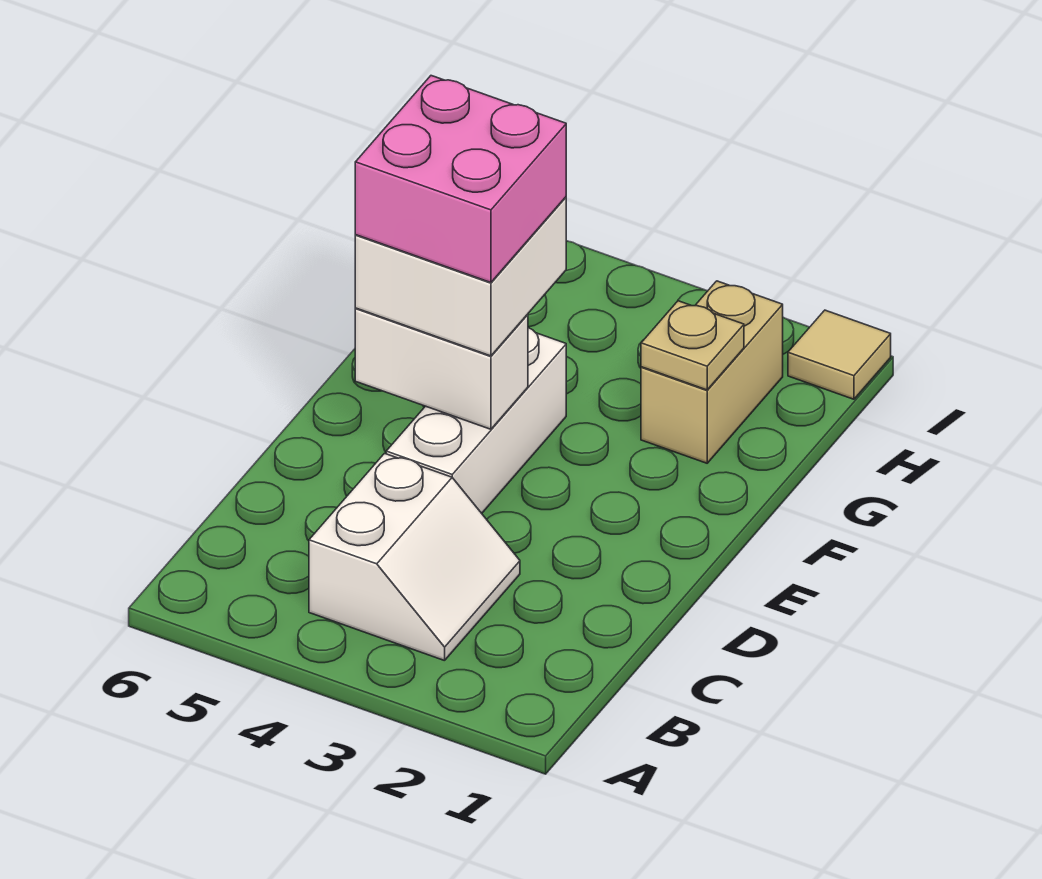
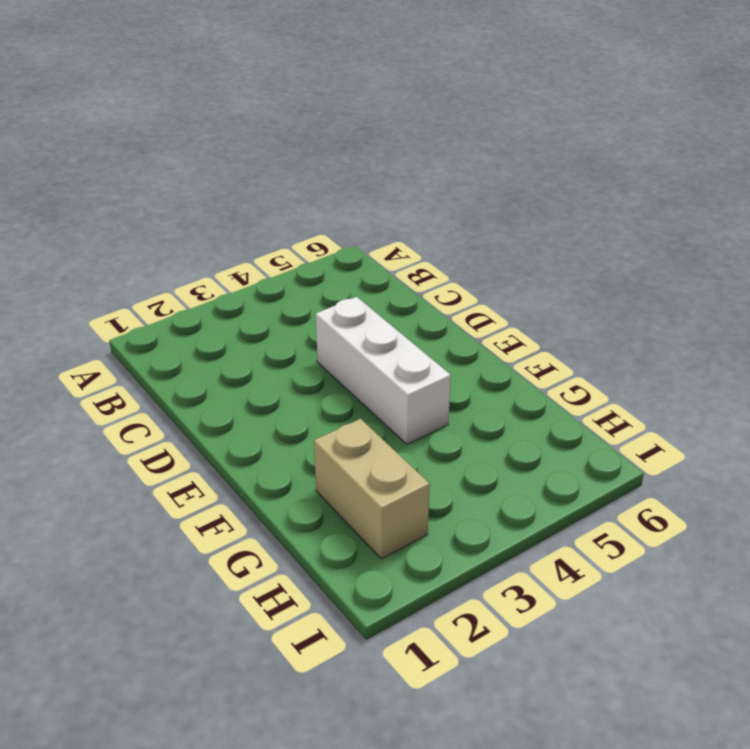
none -> white slope B3:C4 level 1 top 4
none -> tan tile I1 level 1

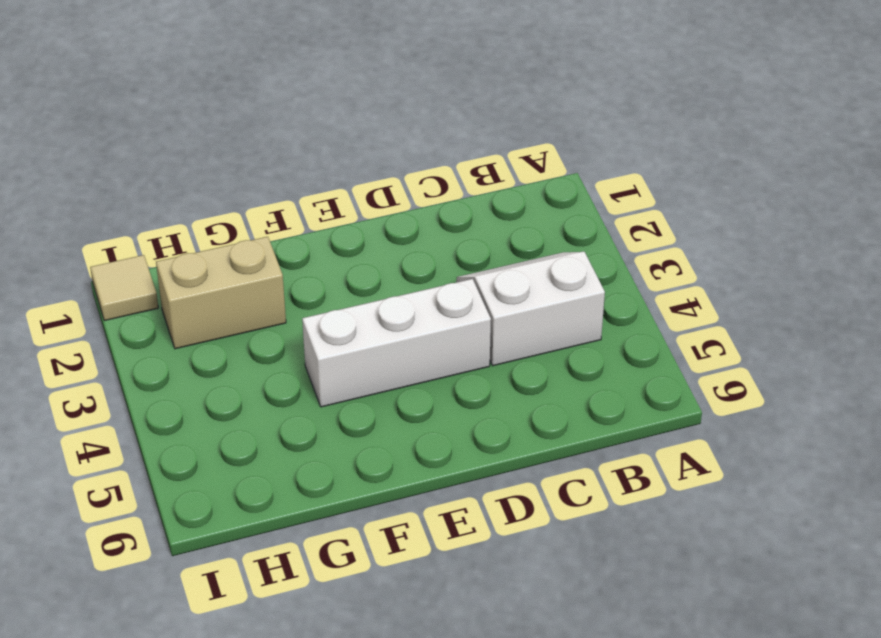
none -> white brick E4:E5 level 2
none -> tan plate G2 level 2

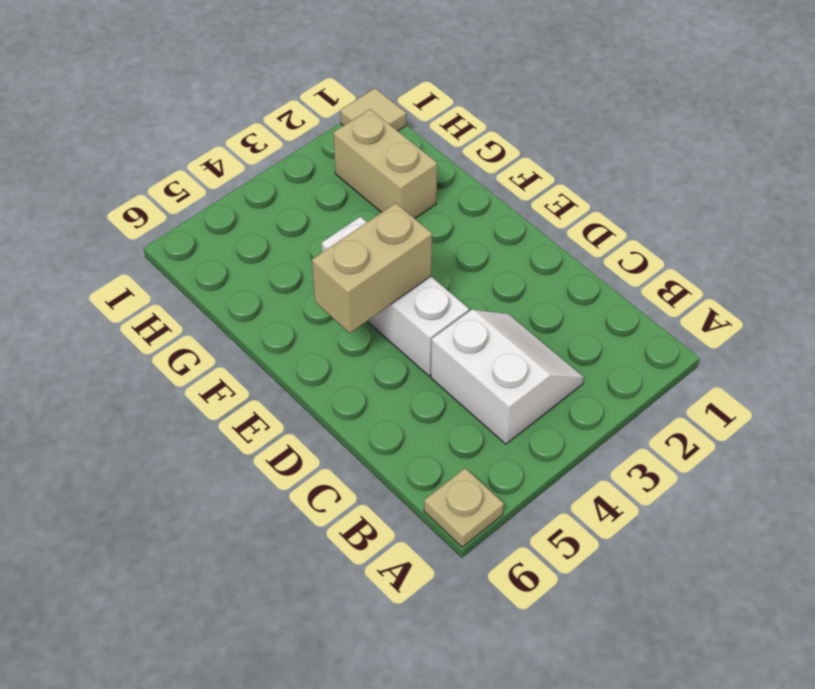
tan plate A6 level 1 -> tan plate G2 level 2
tan brick E4:E5 level 2 -> white brick E4:E5 level 2
none -> white brick E4:F5 level 3
none -> pink brick E4:F5 level 4

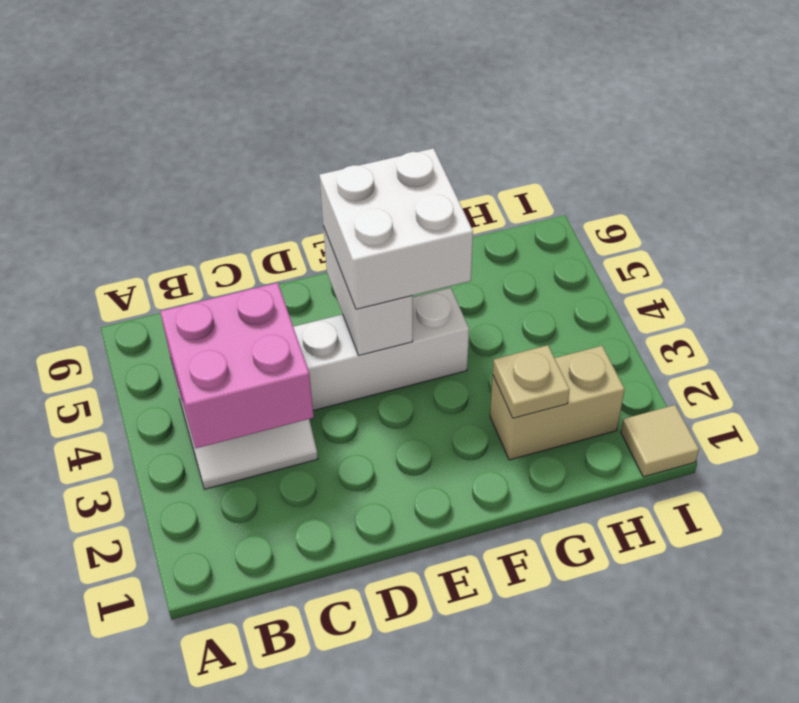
pink brick B3:C4 level 2 -> pink brick E4:F5 level 4

